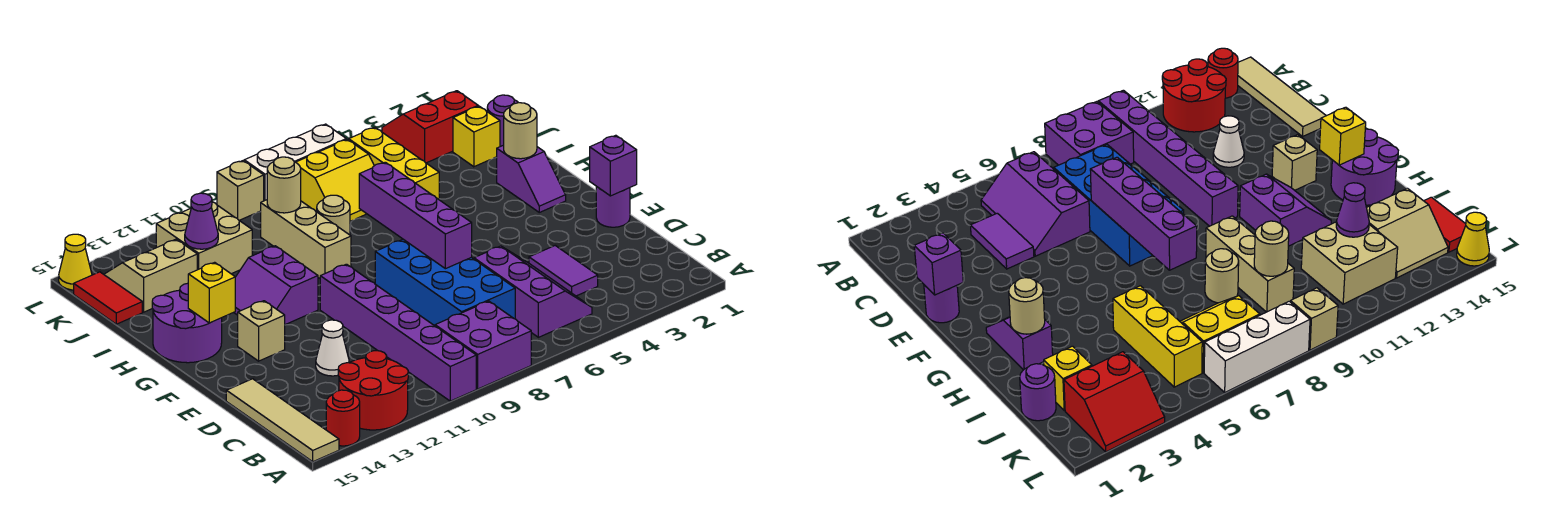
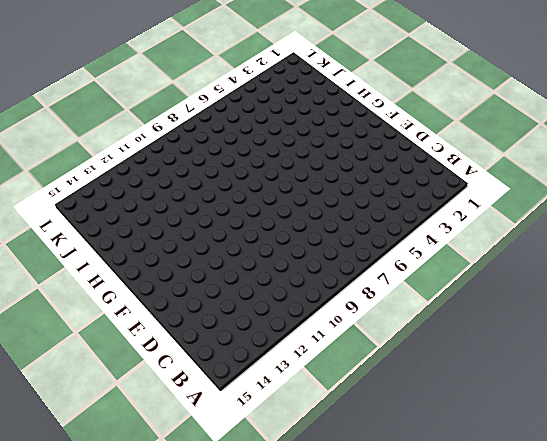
none -> purple brick A8:B9 level 1
none -> purple brick A10:F10 level 1
none -> red round brick A12:B13 level 1
none -> red round brick A14 level 1

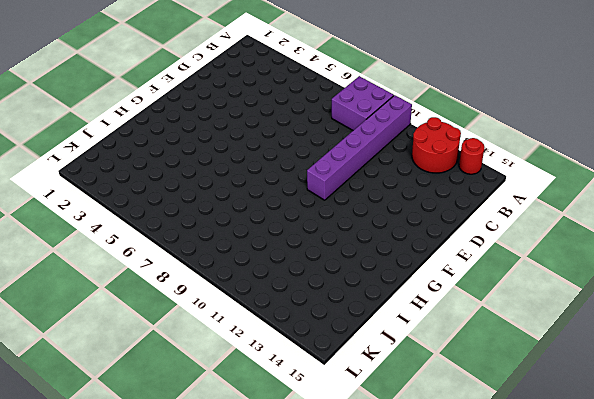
none -> tan tile A15:D15 level 1
none -> purple slope B5:D6 level 1 top 6
none -> purple tile C4:D4 level 1
none -> blue brick C7:F8 level 1

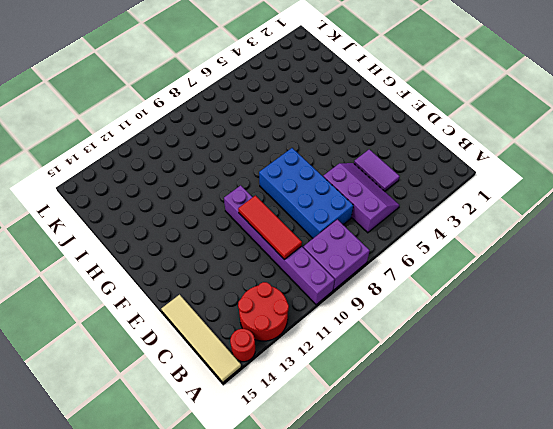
red tile C10:E10 level 2 -> none
none -> white cone D12 level 1
none -> purple round brick E1 level 1
none -> tan brick F13 level 1
none -> purple slope G2:H2 level 1 top H

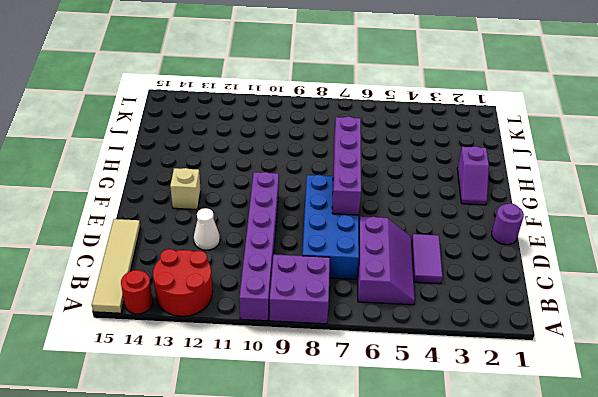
none -> purple slope G11:H12 level 1 top 11
none -> purple round brick G14:H15 level 1
none -> tan brick H9:J9 level 1
none -> yellow brick I5:K5 level 1

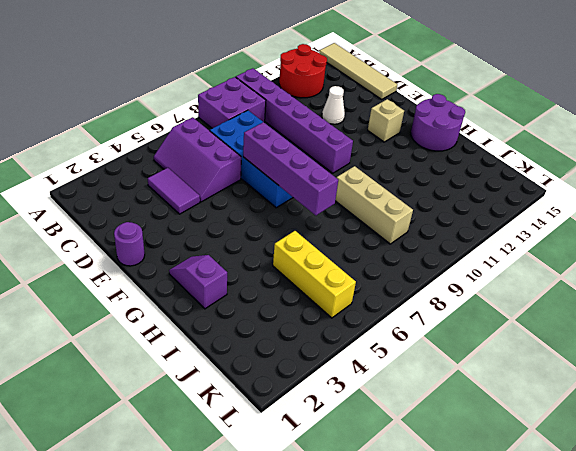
none -> red round brick A14 level 1
none -> purple slope G11:H12 level 1 top 11
none -> tan round brick I8 level 1
none -> purple round brick J1 level 1

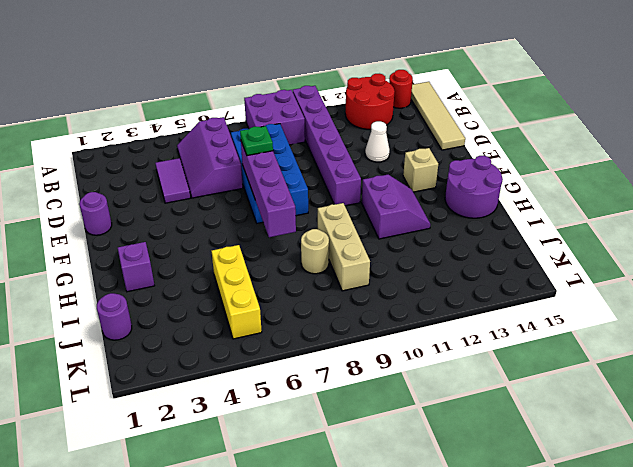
green plate E7 level 3 -> none
none -> yellow brick J2 level 1
none -> yellow slope J6:K7 level 1 top K
none -> tan brick J11:K12 level 1
none -> tan slope J13:K14 level 1 top J

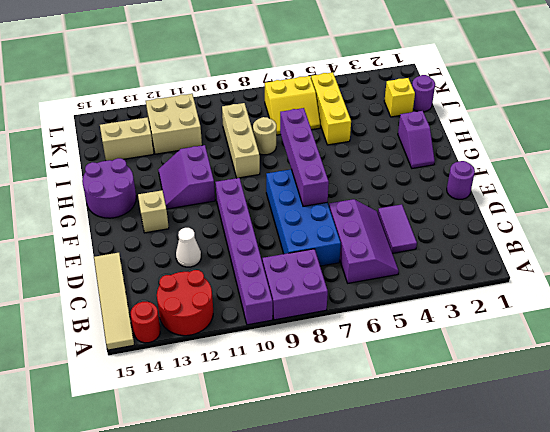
none -> red tile J15:K15 level 1
none -> red slope K2:L3 level 1 top K
none -> white brick L6:L8 level 1
none -> tan brick L9 level 1

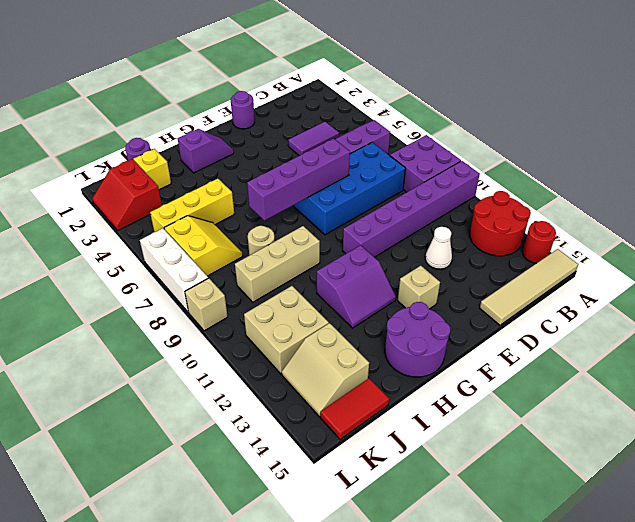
none -> yellow cone L15 level 1
none -> purple brick E1 level 2
none -> yellow brick G14 level 2
none -> tan round brick H2 level 2

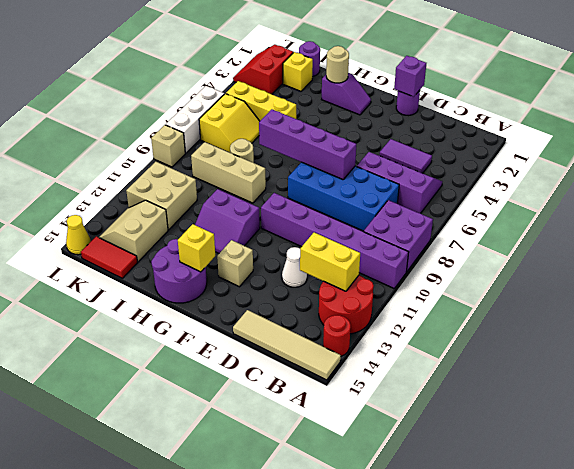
yellow brick B12:C12 level 2 -> none
none -> tan round brick J9 level 2
none -> purple cone J12 level 2

